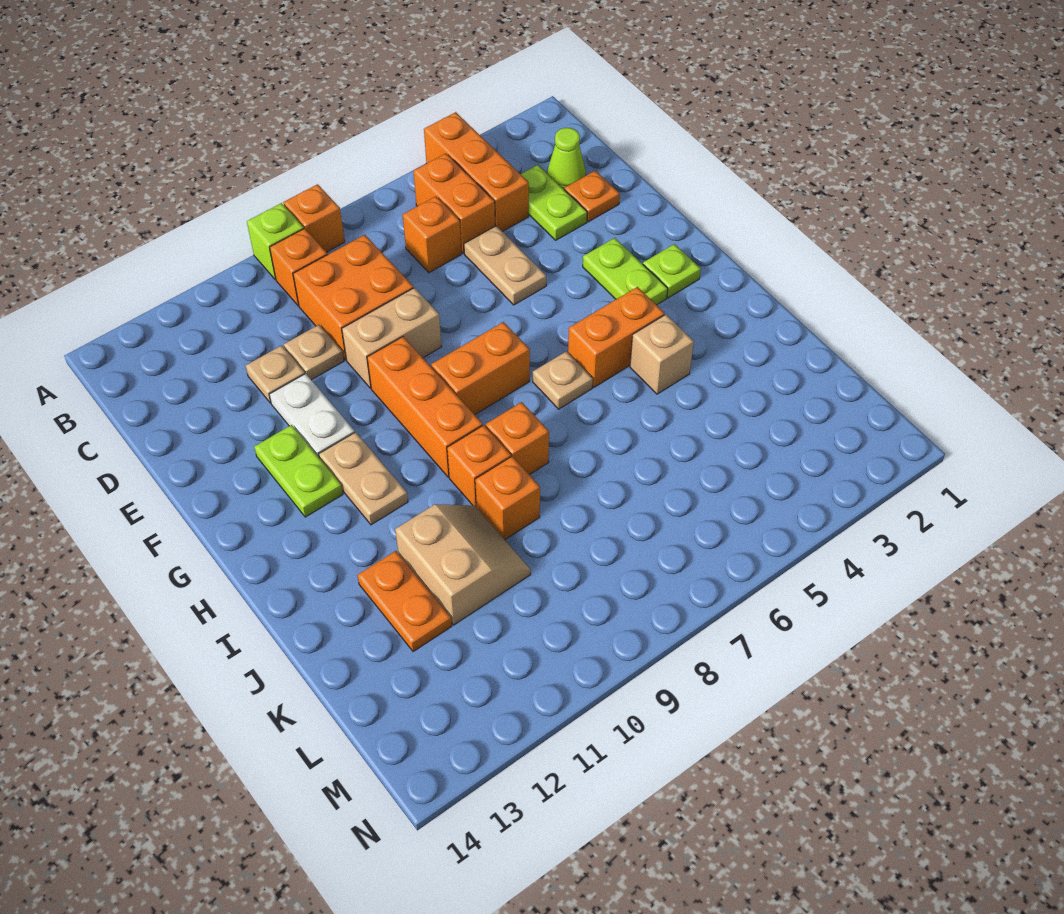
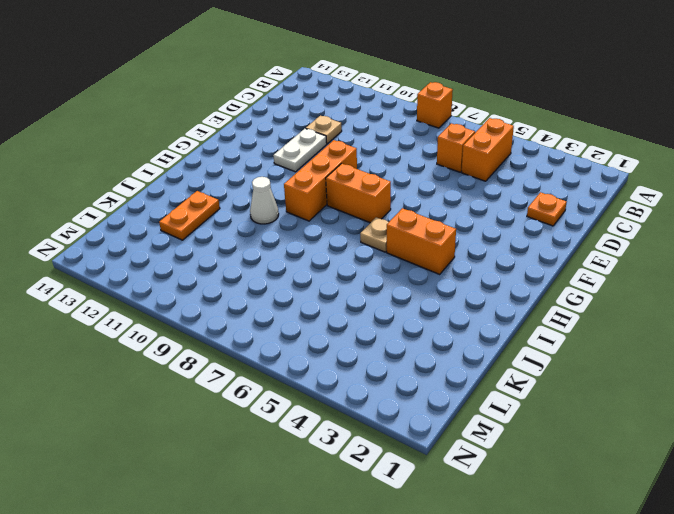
white cone I10 level 1 -> none
none -> orange brick A4:C4 level 1
none -> lime brick A9 level 1
none -> orange brick B9 level 1

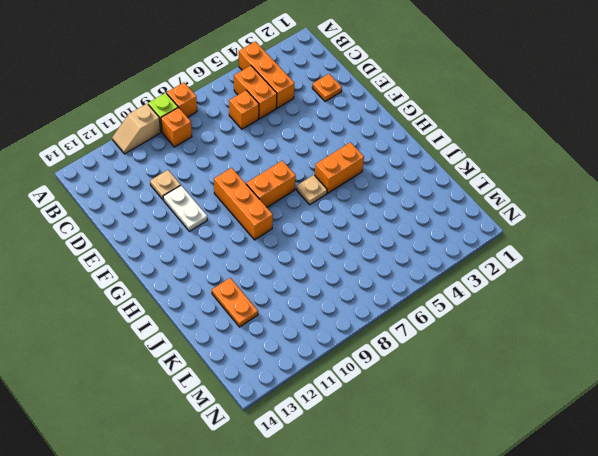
tan slope A10:A11 level 1 top 10 -> none
none -> lime cone C2 level 1
none -> lime plate C3:D3 level 1
none -> orange brick C8:D9 level 1

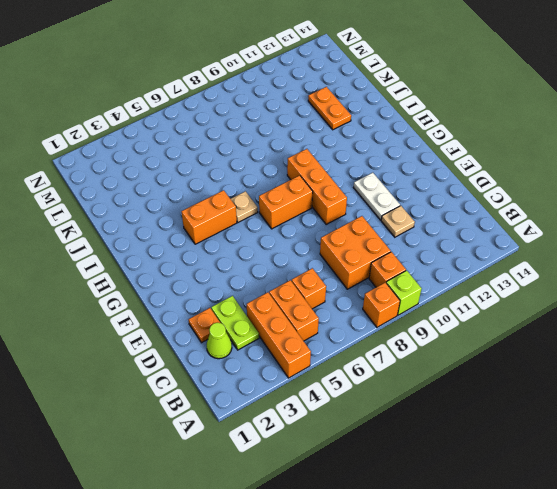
none -> tan plate D5:E5 level 1
none -> tan plate D10 level 1
none -> tan brick E8:E9 level 1

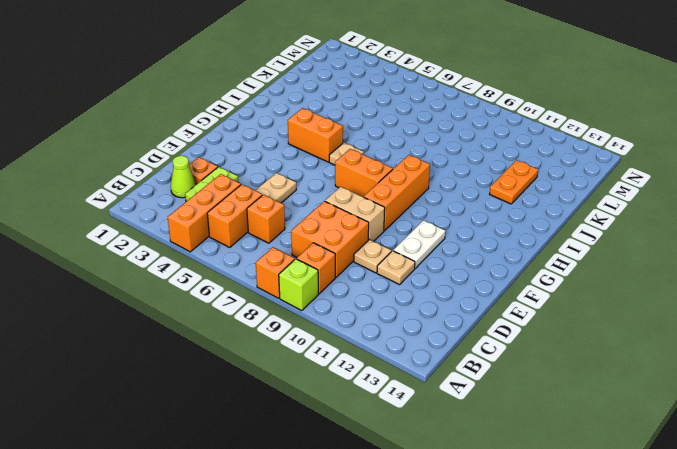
none -> lime plate F3:G3 level 1
none -> lime plate F12:G12 level 1
none -> lime plate G2 level 1

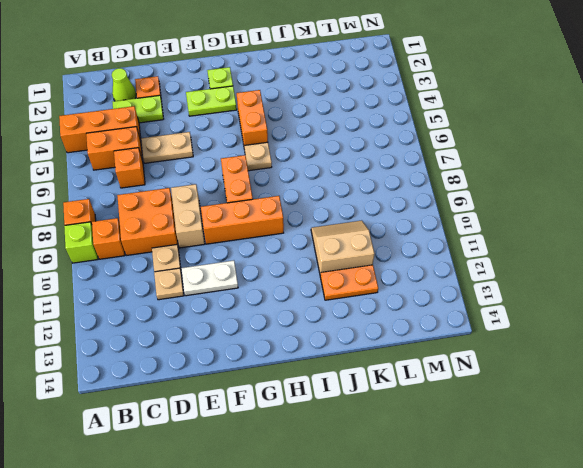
none -> lime plate F12:G12 level 1
none -> tan plate G11:H11 level 1
none -> tan brick I4 level 1

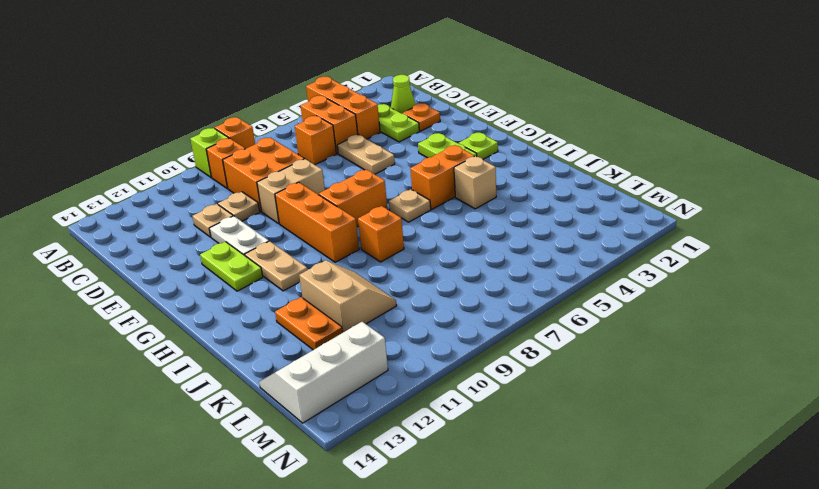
white slope L12:M14 level 1 top M -> none
none -> orange brick I9 level 1
none -> orange brick J9 level 1

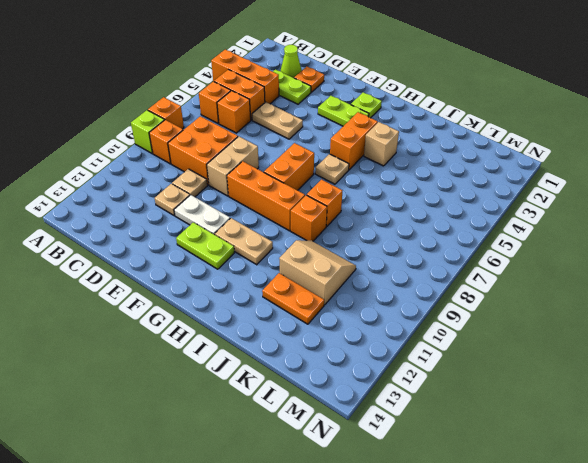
orange brick B6 level 1 -> orange brick J9 level 1

